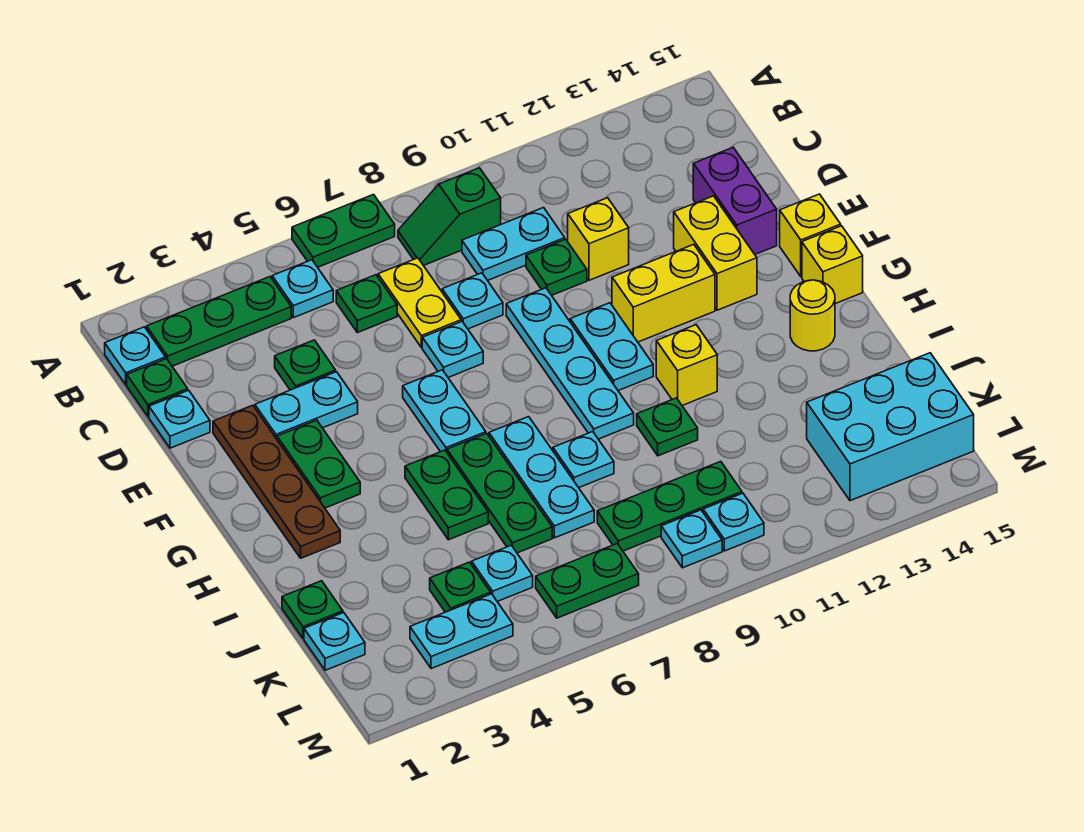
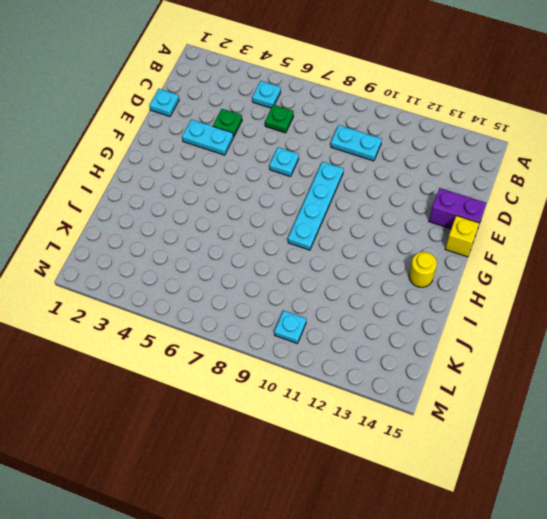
purple brick E14:E15 level 1 -> purple brick D14:E14 level 1
none -> green plate A6:A7 level 1
none -> cyan plate B1 level 1
none -> green plate B2:B4 level 1
none -> green slope B8:B9 level 1 top 9

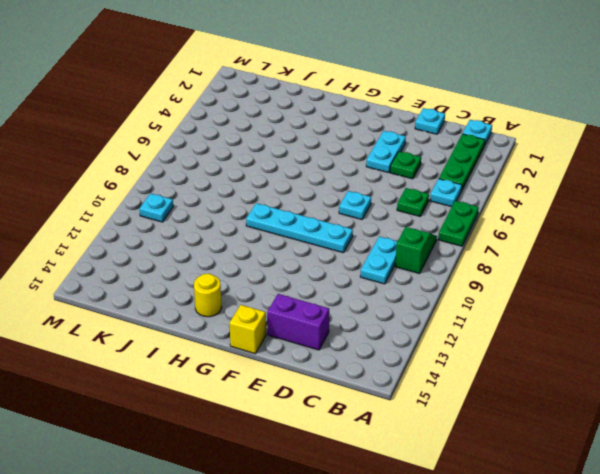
none -> green plate C1 level 1
none -> yellow plate C7:D7 level 1
none -> cyan plate D8 level 1
none -> green plate D10 level 1

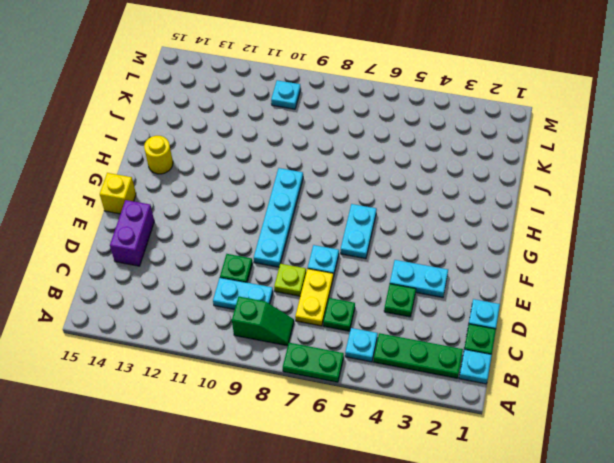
lime plate D8 level 1 -> cyan plate D8 level 1
none -> yellow brick D11 level 1
none -> brown plate E2:H2 level 1
none -> yellow brick E13:F13 level 1
none -> green plate F3:G3 level 1

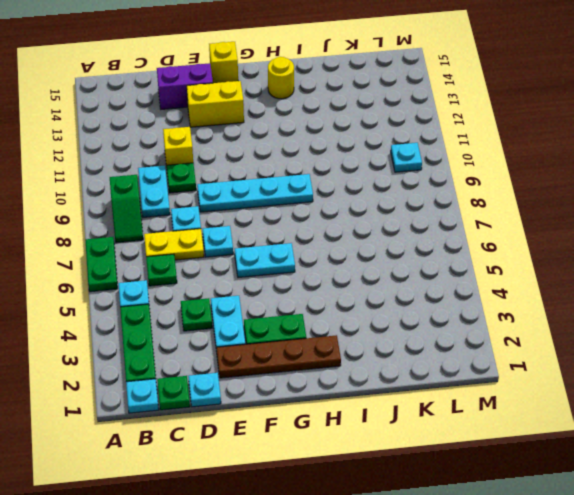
none -> cyan plate F10:G10 level 1
none -> yellow brick F11:F12 level 1
none -> yellow brick G15 level 1
none -> green plate H5:I5 level 1

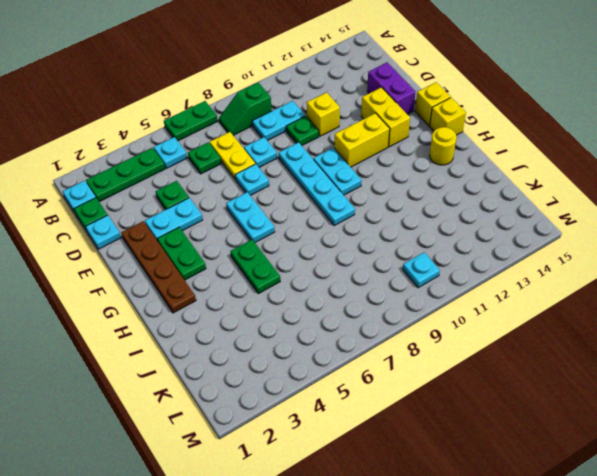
none -> green plate H6:J6 level 1
none -> cyan plate H7:J7 level 1
none -> yellow brick H11 level 1
none -> cyan plate I8 level 1

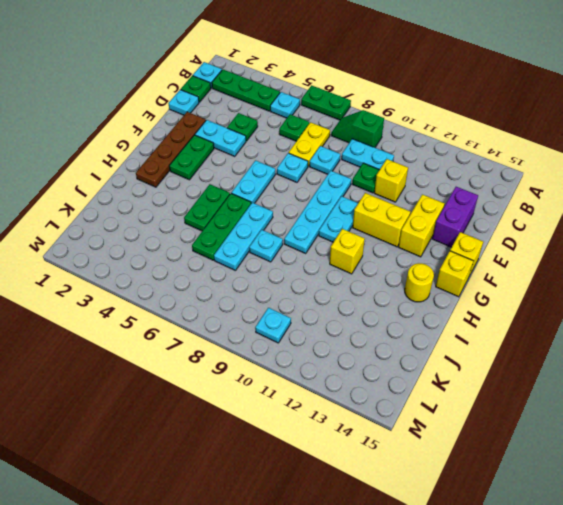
none -> green plate I10 level 1
none -> green plate J1 level 1
none -> cyan plate K1 level 1
none -> green plate K4 level 1

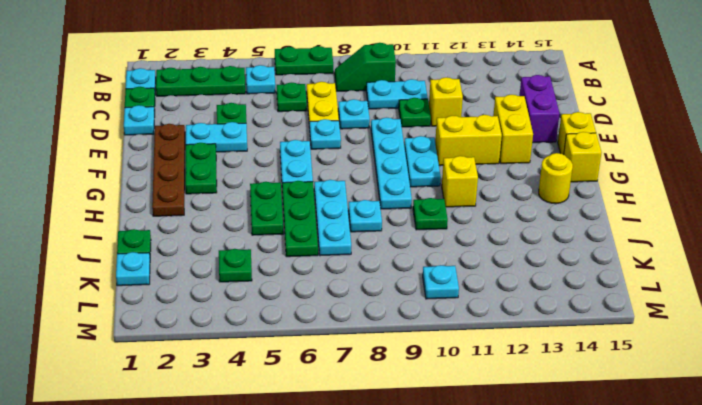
none -> cyan plate K5 level 1
none -> green plate K8:K10 level 1
none -> cyan brick K13:L15 level 1
none -> cyan plate L3:L4 level 1

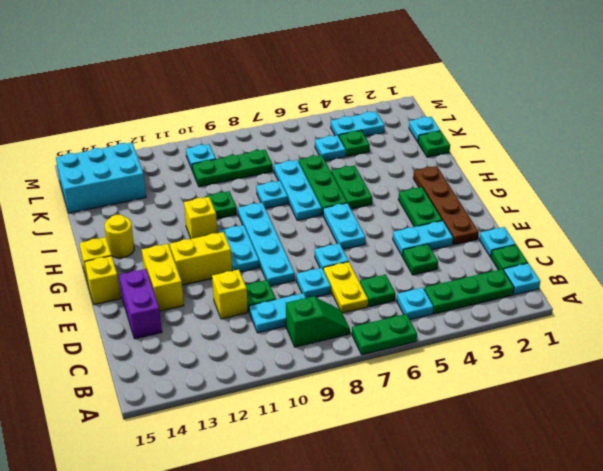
none -> green plate L6:L7 level 1
none -> cyan plate L9 level 1

